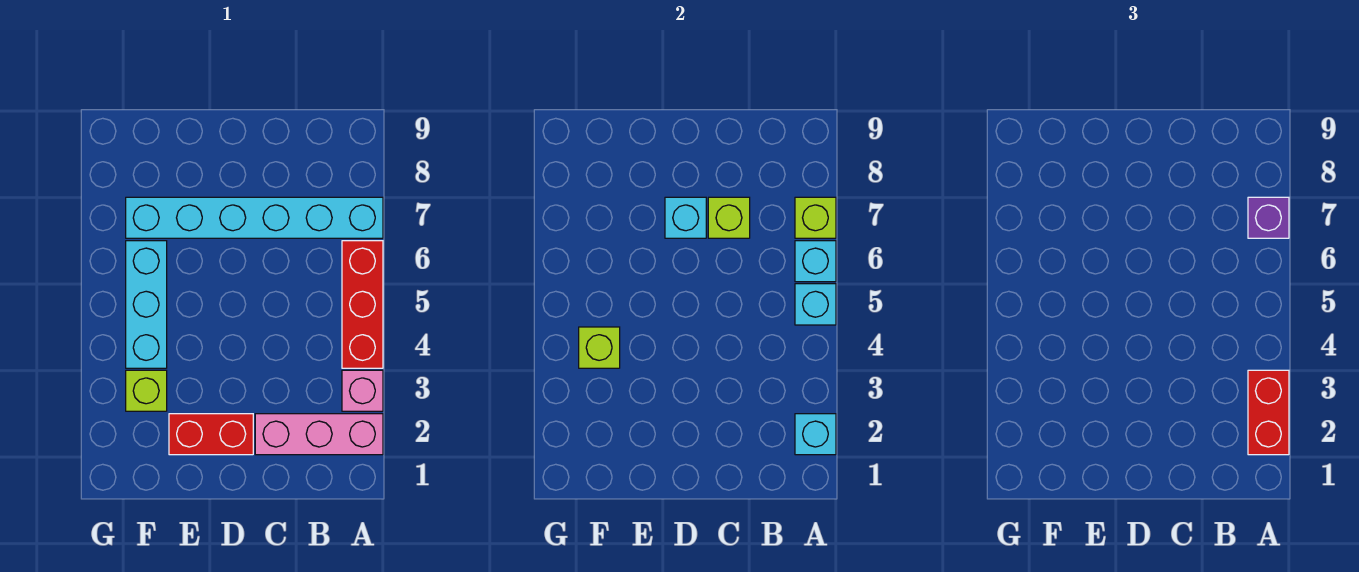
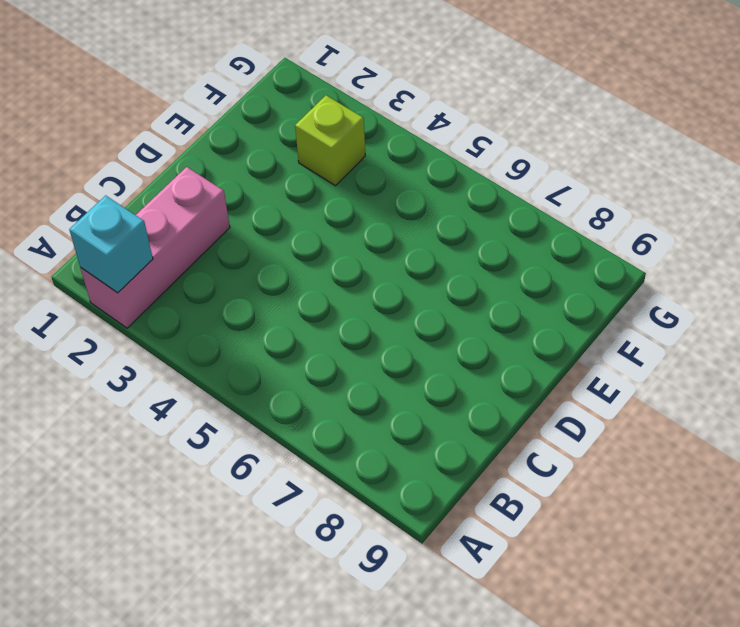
none -> pink brick A3 level 1
none -> red brick A4:A6 level 1
none -> cyan brick A7:F7 level 1

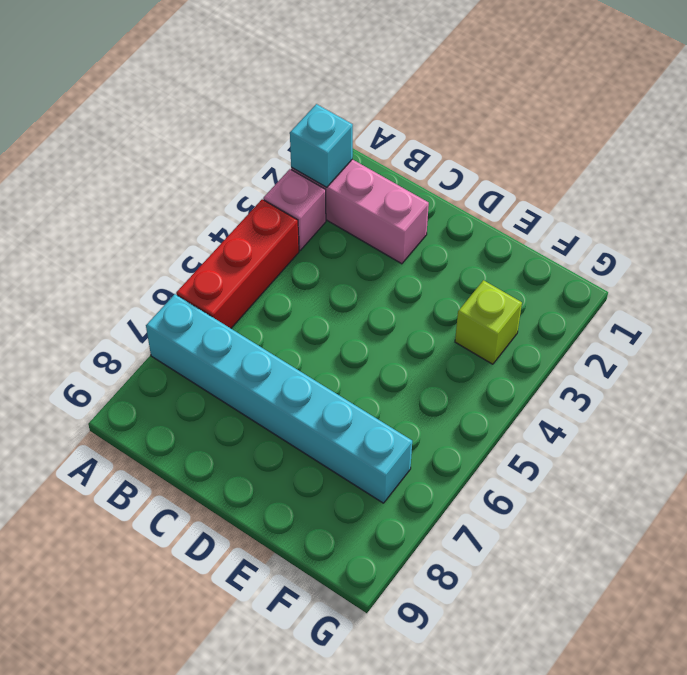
none -> red brick D2:E2 level 1
none -> cyan brick F4:F6 level 1
none -> cyan brick A5 level 2

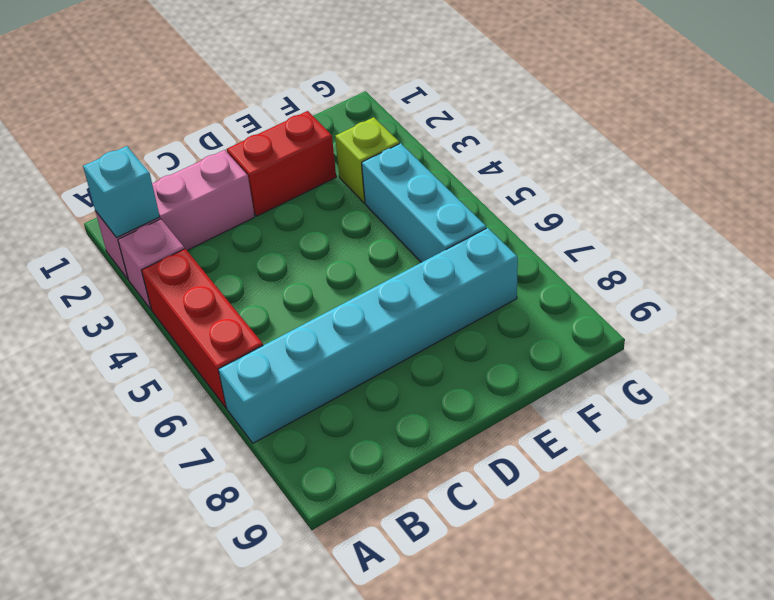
none -> cyan brick A5 level 2
none -> cyan brick A6 level 2
none -> lime brick A7 level 2

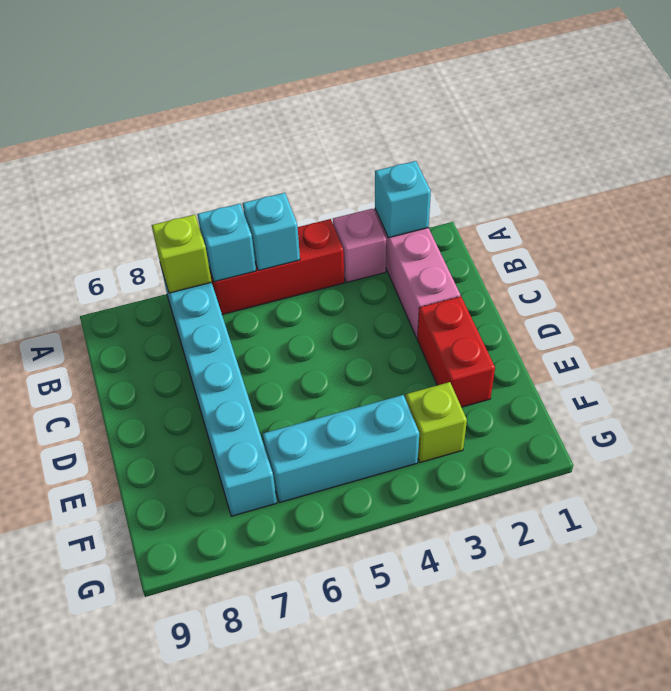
none -> lime brick C7 level 2
none -> cyan brick D7 level 2
none -> lime brick F4 level 2

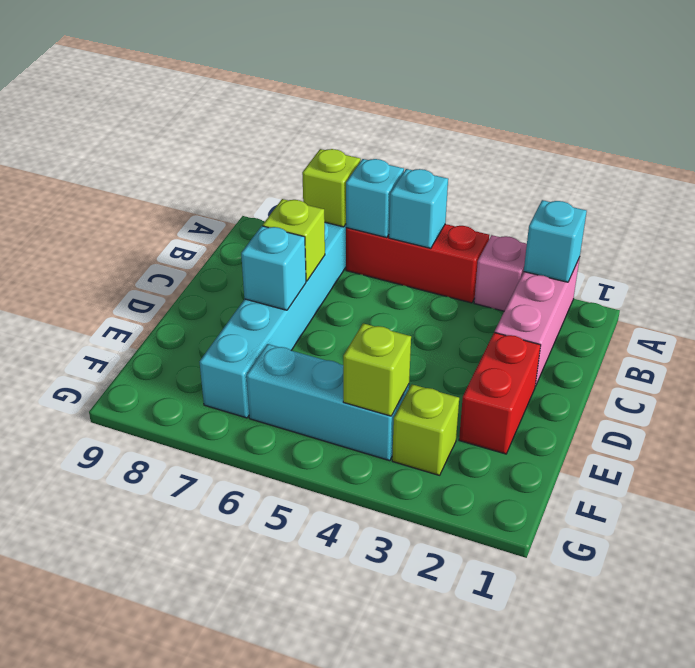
none -> red brick A2:A3 level 3
none -> purple brick A7 level 3

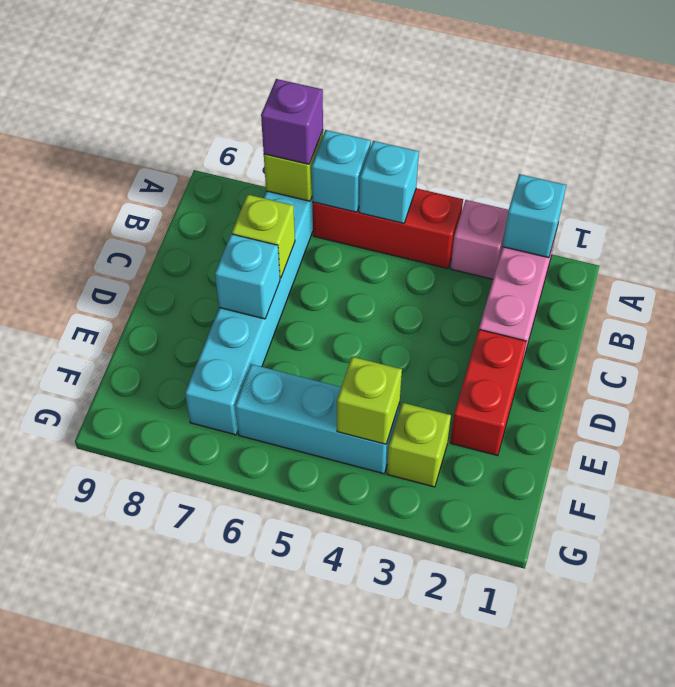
none -> red brick A2:A3 level 3

